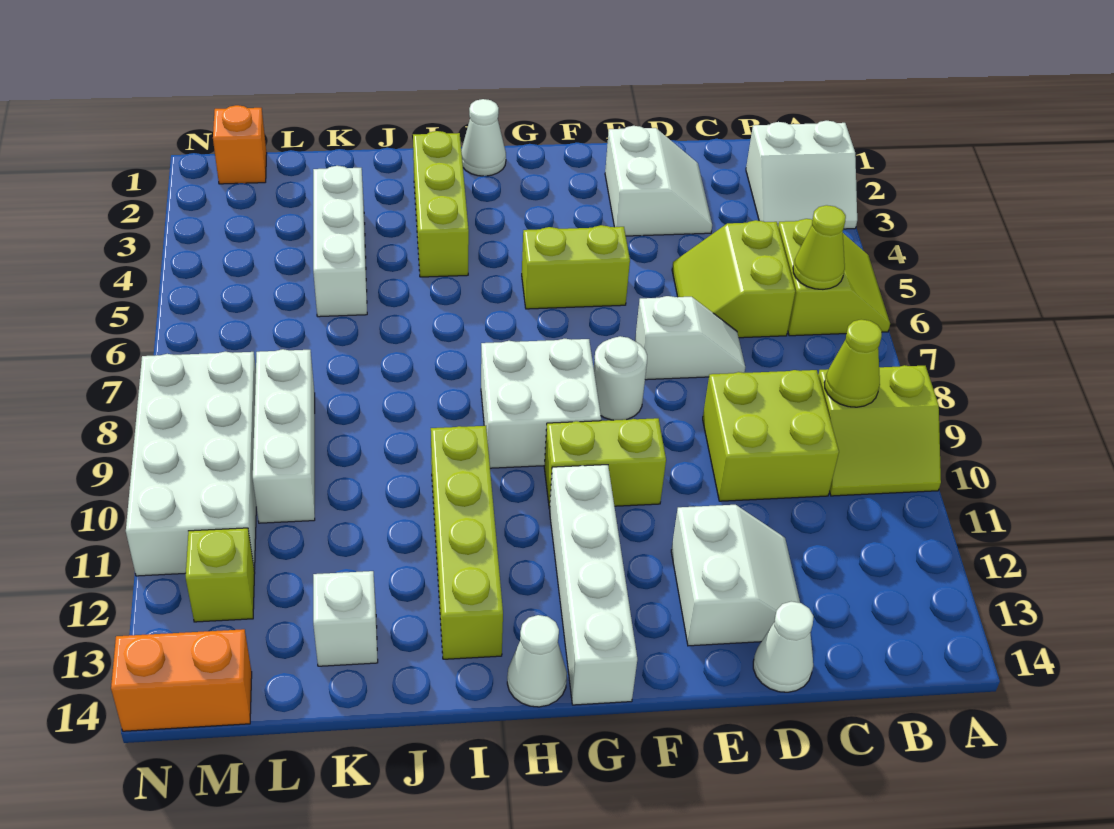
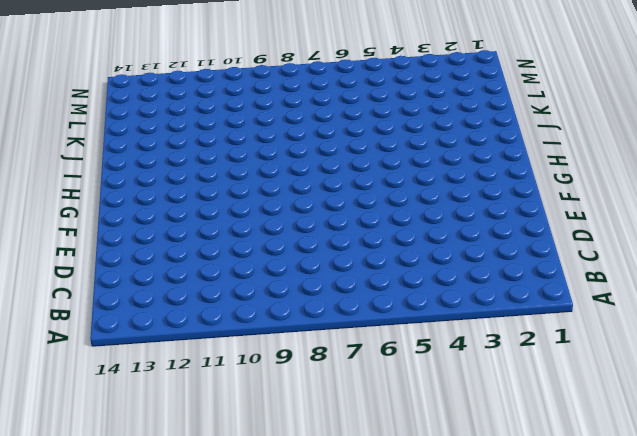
none -> white slope A2:B3 level 1 top 2
none -> lime slope A5:B6 level 1 top B
none -> lime slope A9:B10 level 1 top 9

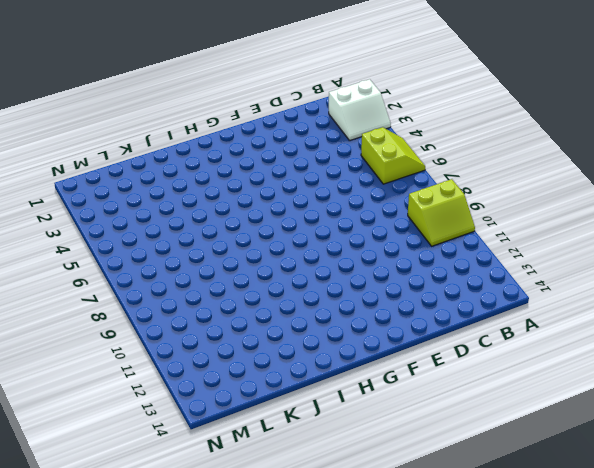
none -> lime slope C5:D6 level 1 top C
none -> lime brick C9:D10 level 1
none -> white slope D2:E3 level 1 top E

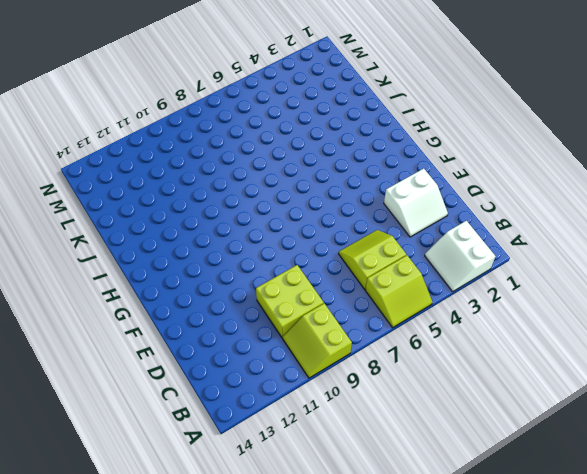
none -> white slope D7:E7 level 1 top E
none -> white slope D12:E13 level 1 top E
none -> white cone D14 level 1

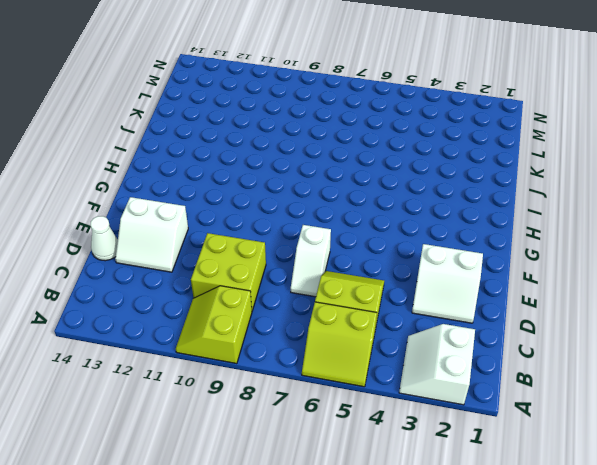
none -> lime brick F5:G5 level 1
none -> white round brick F8 level 1
none -> lime brick F10:G10 level 1

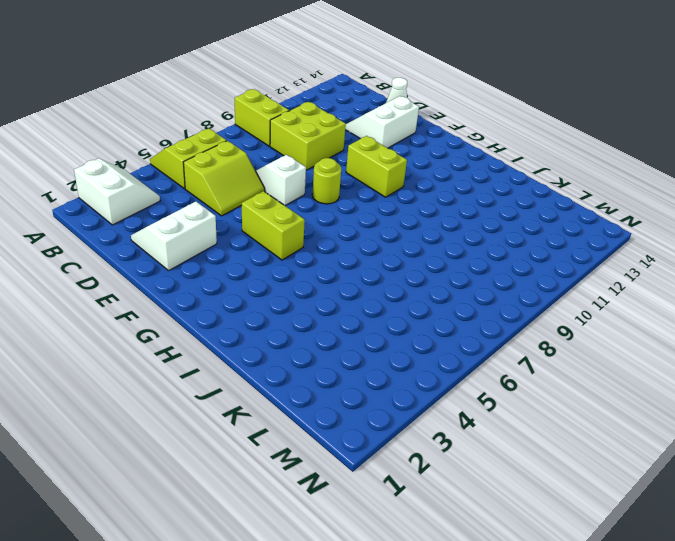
lime round brick F8 level 1 -> white round brick F8 level 1
none -> white brick G8:H9 level 1
none -> white brick G11:G14 level 1
none -> white cone H1 level 1

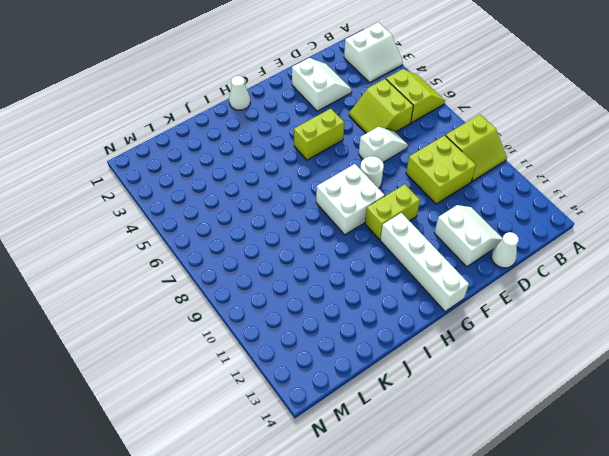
none -> white cone H14 level 1
none -> lime brick I2:I4 level 1
none -> lime brick I10:I13 level 1

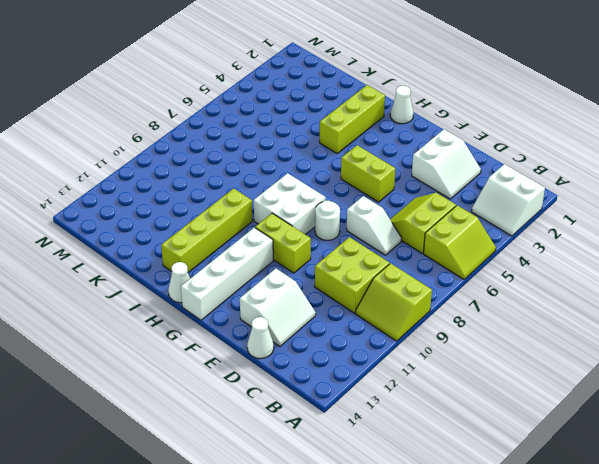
none -> white brick K3:K5 level 1
none -> white brick K13 level 1
none -> white brick L8:L10 level 1

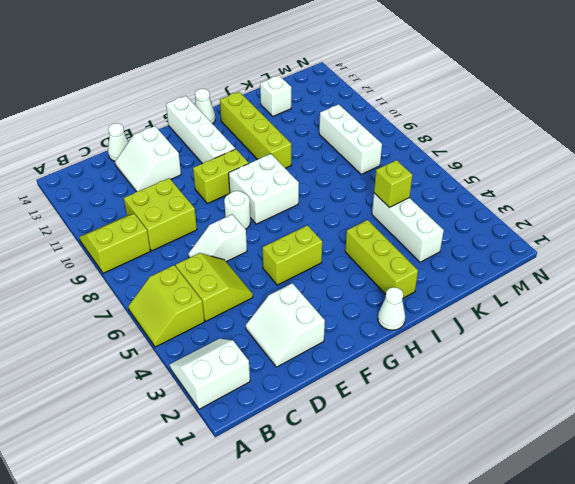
lime brick K5 level 2 -> lime brick M12 level 1
none -> orange brick M1 level 1
none -> white brick M8:N11 level 1
none -> orange brick M14:N14 level 1

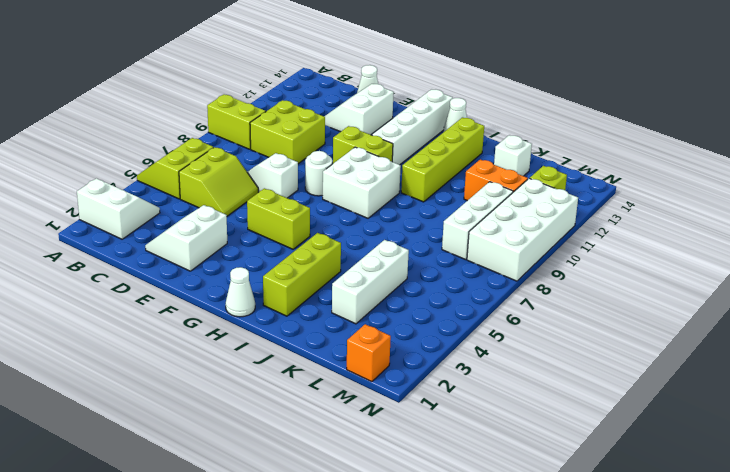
orange brick K11:L11 level 1 -> orange brick M14:N14 level 1
none -> lime cone B6 level 2
none -> lime cone B9 level 2

